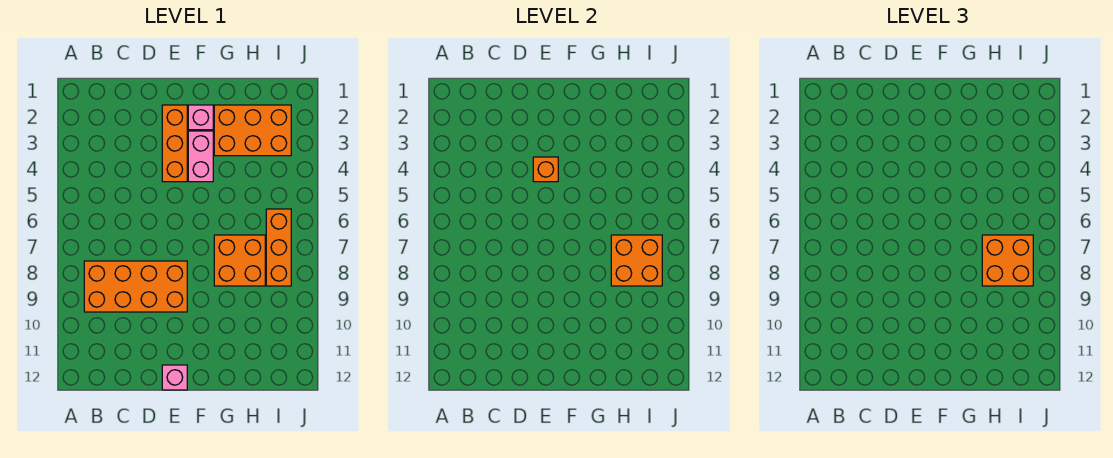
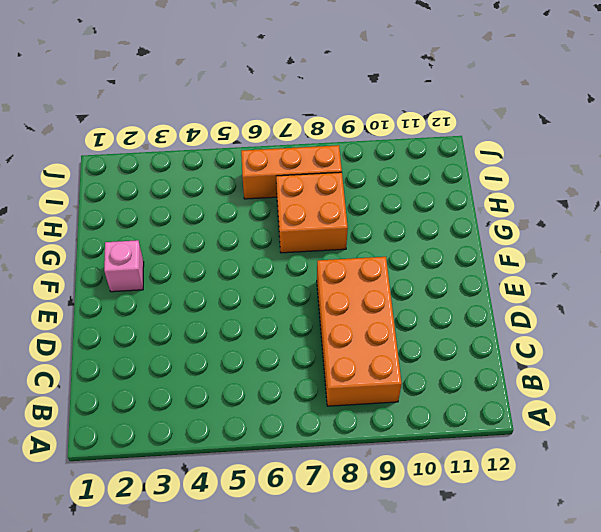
none -> orange brick E2:E4 level 1
none -> pink brick E12 level 1

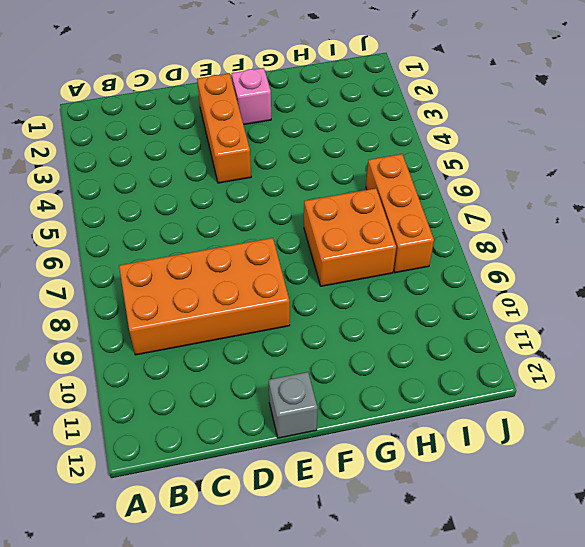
grey brick E12 level 1 -> pink brick E12 level 1
none -> pink brick F3:F4 level 1
none -> orange brick G2:I3 level 1

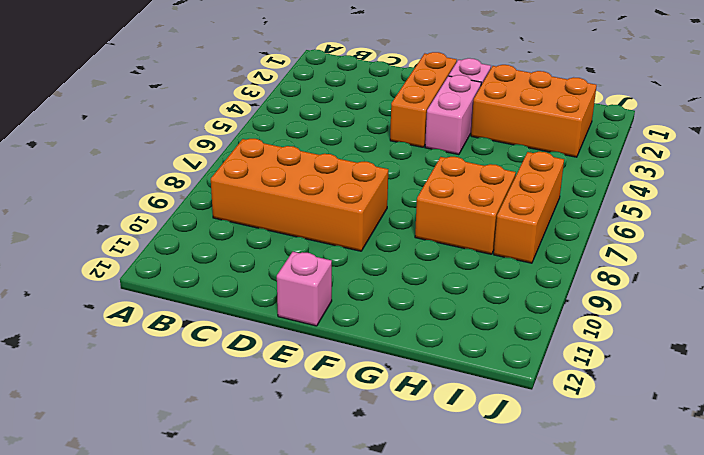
none -> orange brick E4 level 2
none -> orange brick H7:I8 level 2

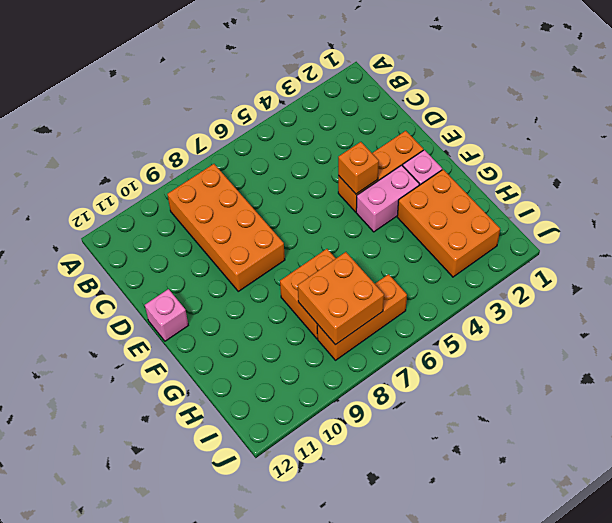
none -> orange brick H7:I8 level 3

